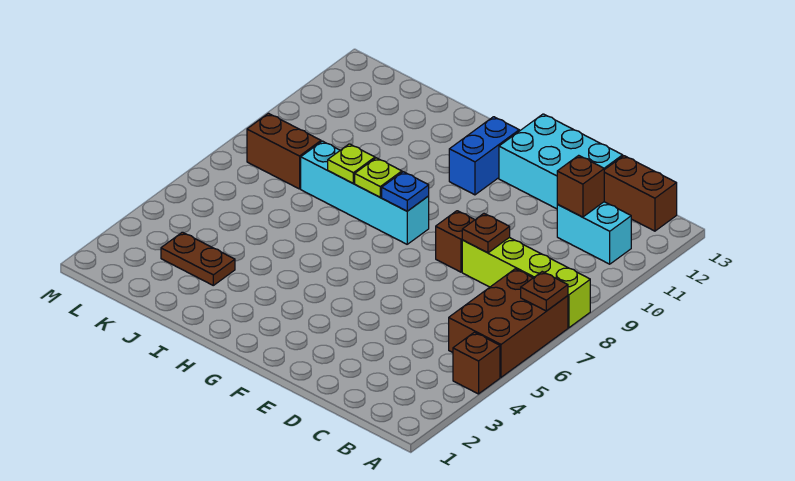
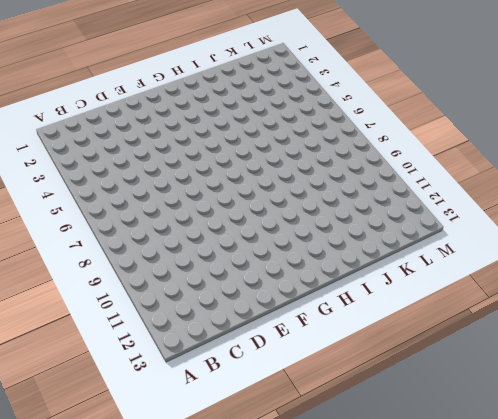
none -> brown brick A4 level 1
none -> brown brick A5:B7 level 1
none -> lime brick A8:D8 level 1

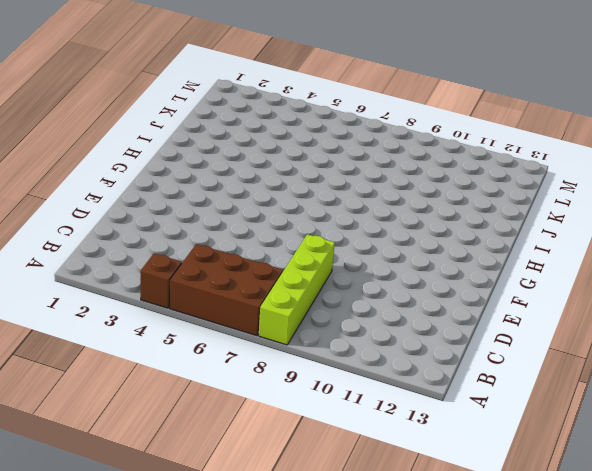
none -> cyan brick B11:C11 level 1
none -> brown brick B13:C13 level 1
none -> cyan brick D12:F13 level 1

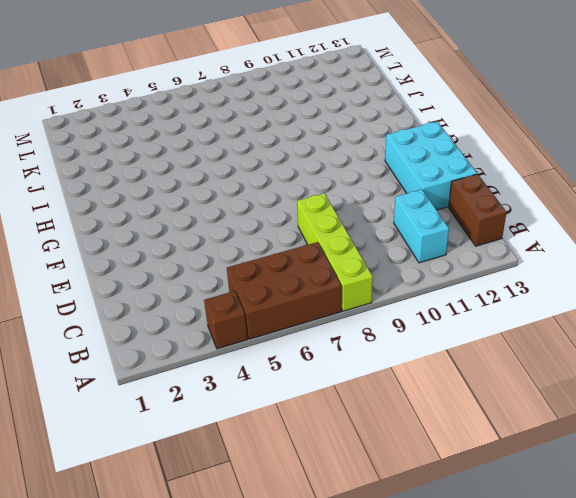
none -> brown brick E8 level 1
none -> cyan brick G8:J8 level 1
none -> blue brick G11:G12 level 1

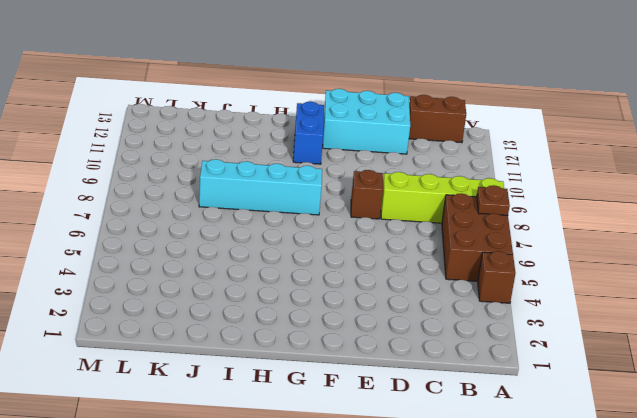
none -> cyan brick B11:C11 level 1
none -> brown plate J3:K3 level 1
none -> brown brick K8:L8 level 1

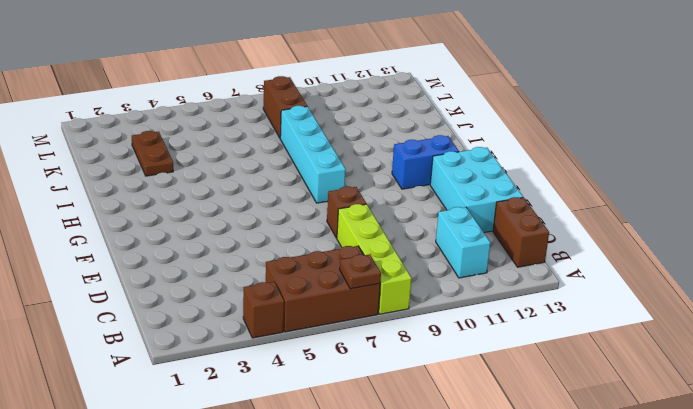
none -> brown brick C11 level 2
none -> brown plate D8 level 2
none -> blue plate G8 level 2

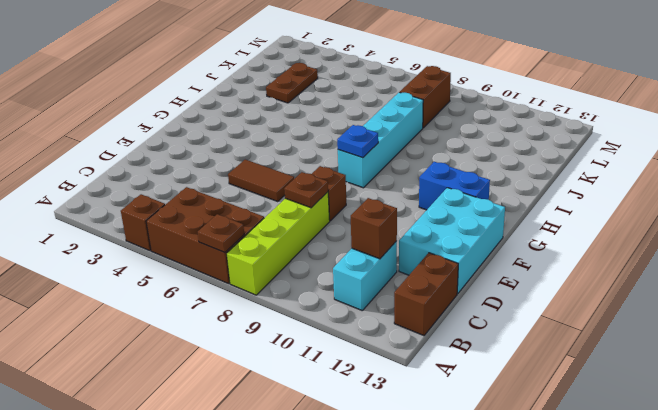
brown tile E5:E6 level 1 -> none
none -> lime plate H8 level 2
none -> lime plate I8 level 2

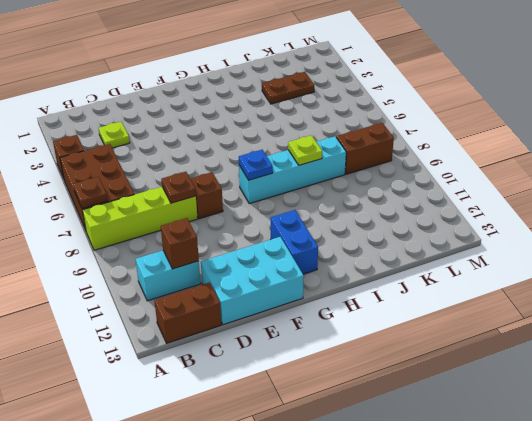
lime plate C3 level 1 -> lime plate H8 level 2

